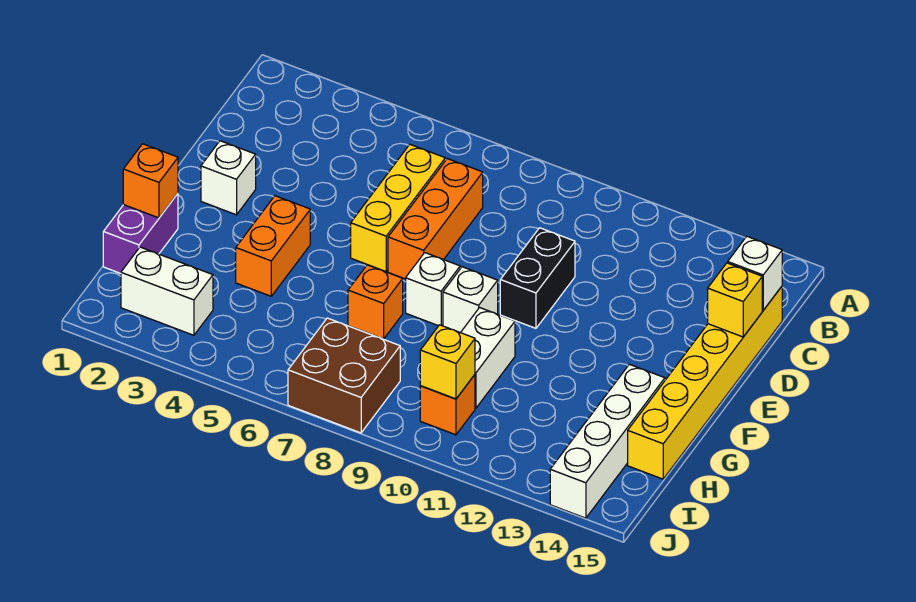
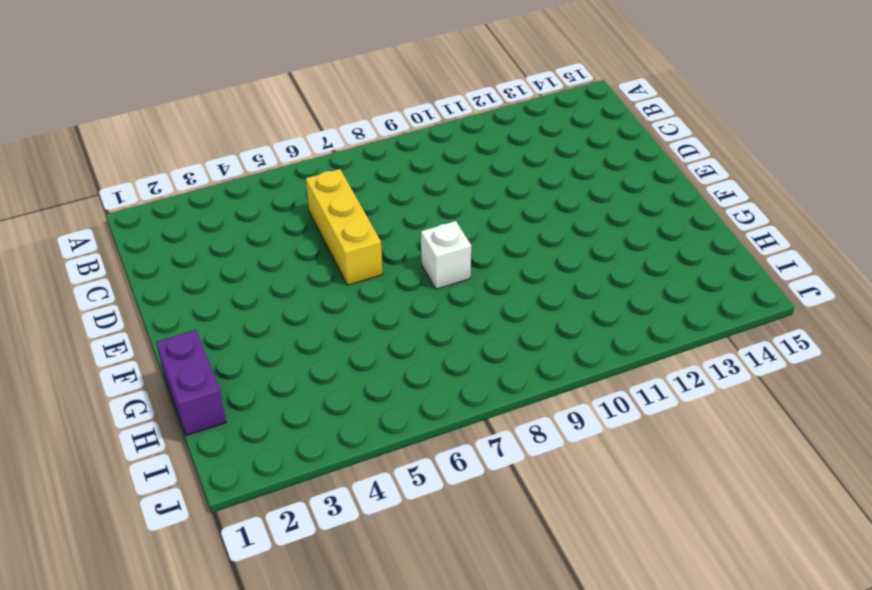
none -> orange brick C7:E7 level 1
none -> yellow brick C15:H15 level 1
none -> black brick D10:E10 level 1

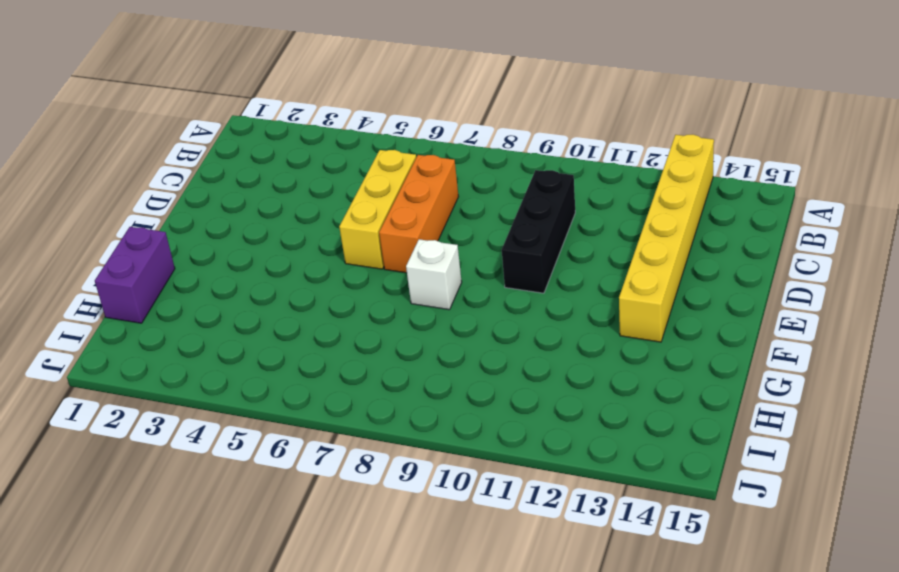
yellow brick A13:F13 level 1 -> yellow brick C15:H15 level 1
black brick C10:E10 level 1 -> black brick D10:E10 level 1
none -> white brick E2 level 1
none -> orange brick F4:G4 level 1
none -> white brick F9 level 1

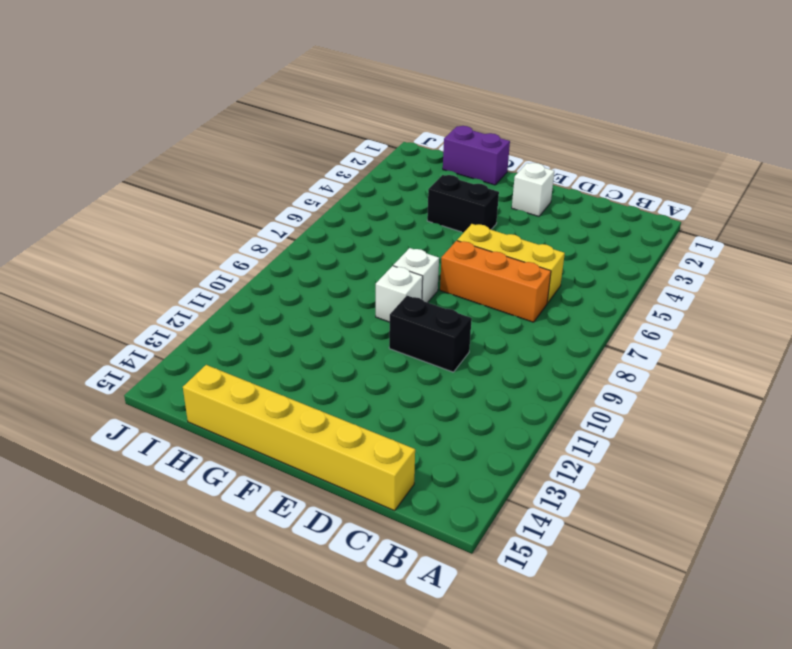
black brick F4:G4 level 1 -> orange brick F4:G4 level 1
none -> orange brick G7 level 1
none -> white brick G10:H10 level 1
none -> white brick G14:J14 level 1

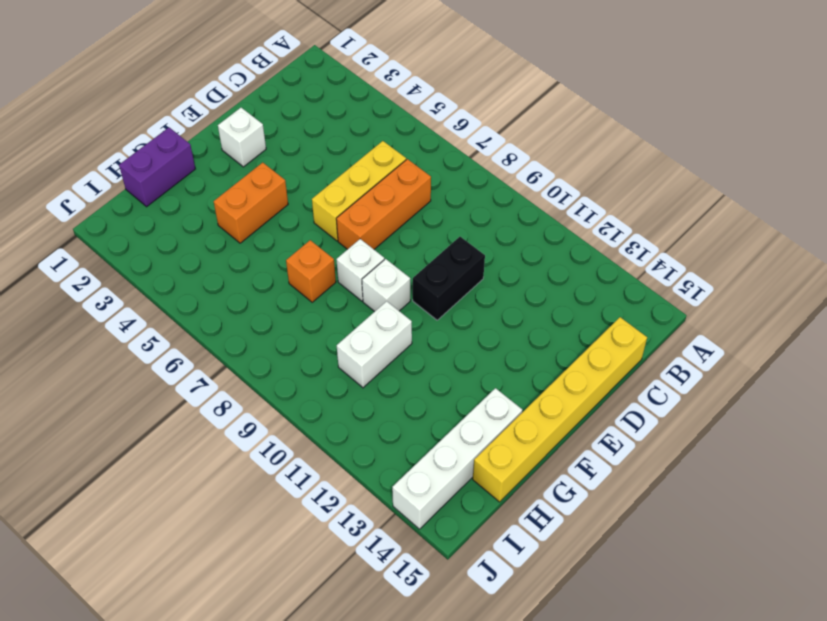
none -> white brick I2:I3 level 1
none -> brown brick I7:J8 level 1
none -> orange brick I10 level 1

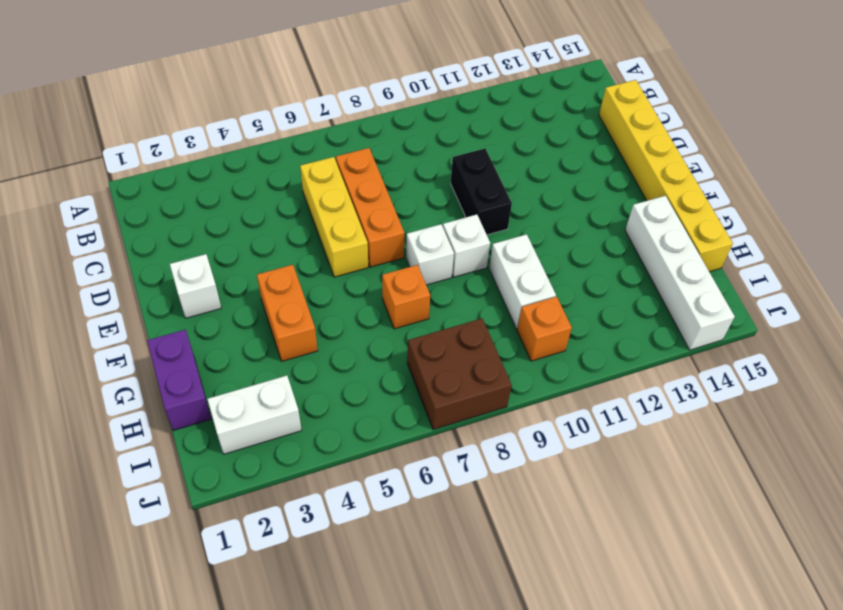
none -> white brick C15 level 2
none -> yellow brick D15 level 2
none -> orange brick G1 level 2

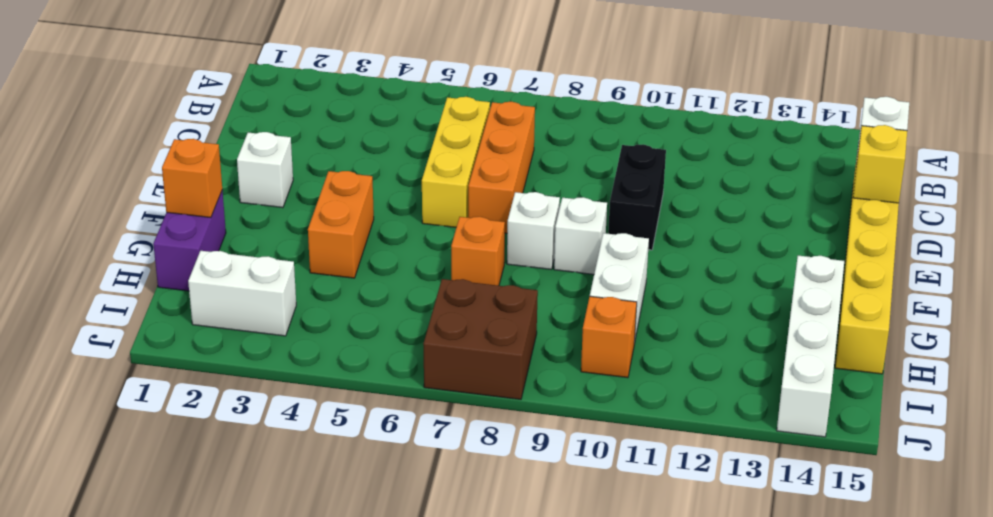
none -> yellow brick I10 level 2

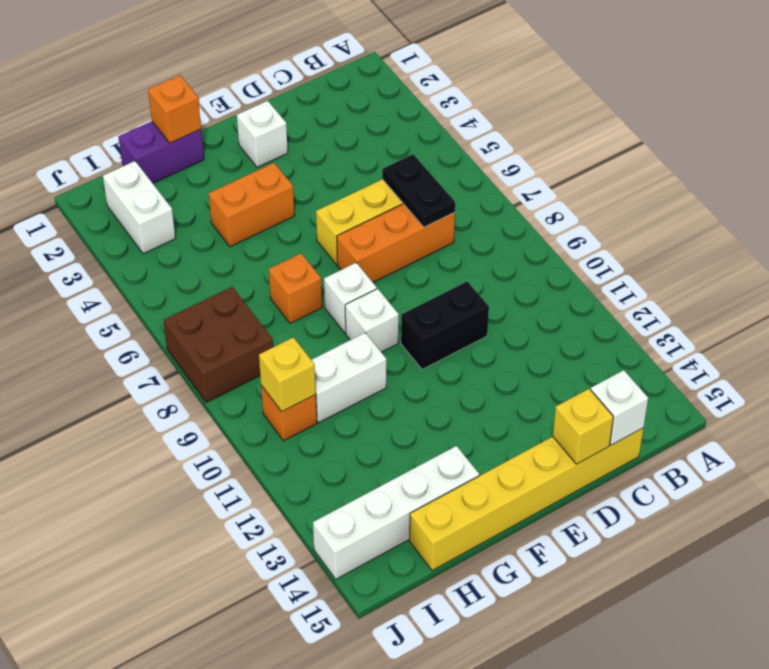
black plate C6:C7 level 2 -> none

